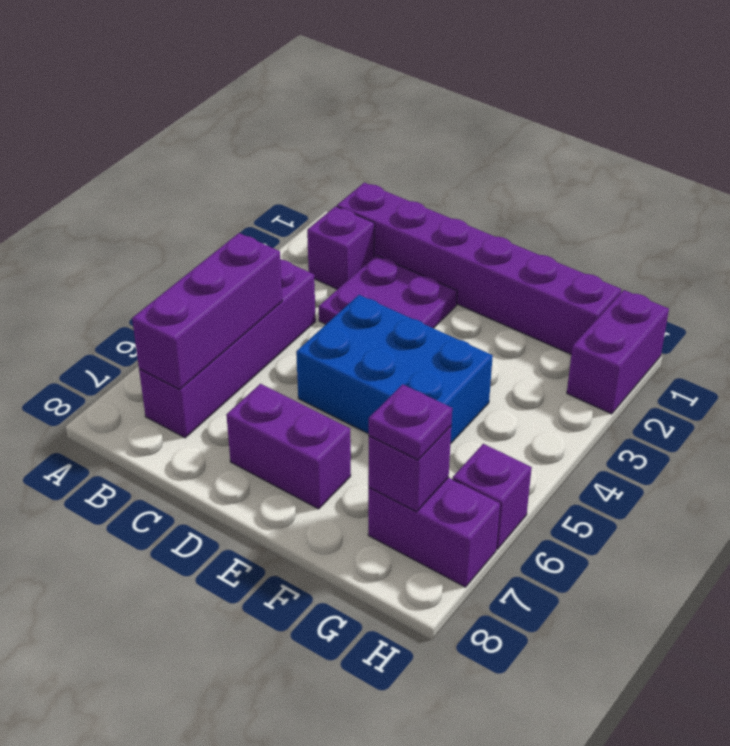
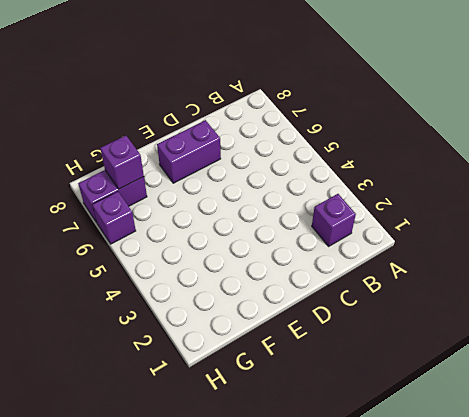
none -> purple brick B1:G1 level 1
none -> purple brick B4:B7 level 1
none -> purple plate C2:D3 level 1

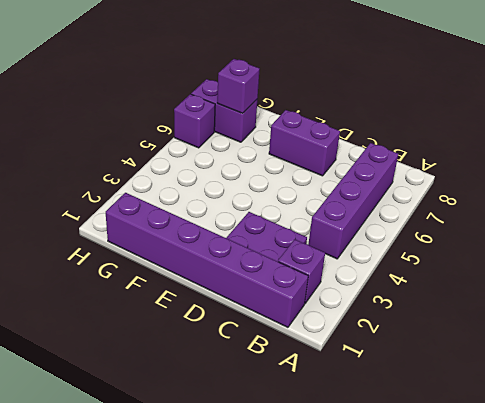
none -> blue brick D4:F5 level 1
none -> purple brick H1:H2 level 1
none -> purple brick B5:B7 level 2

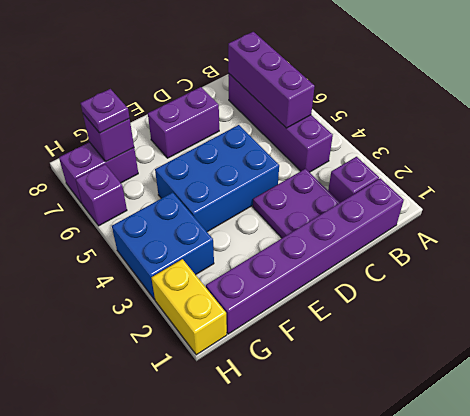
blue brick G3:H4 level 1 -> none
yellow brick H1:H2 level 1 -> purple brick H1:H2 level 1

